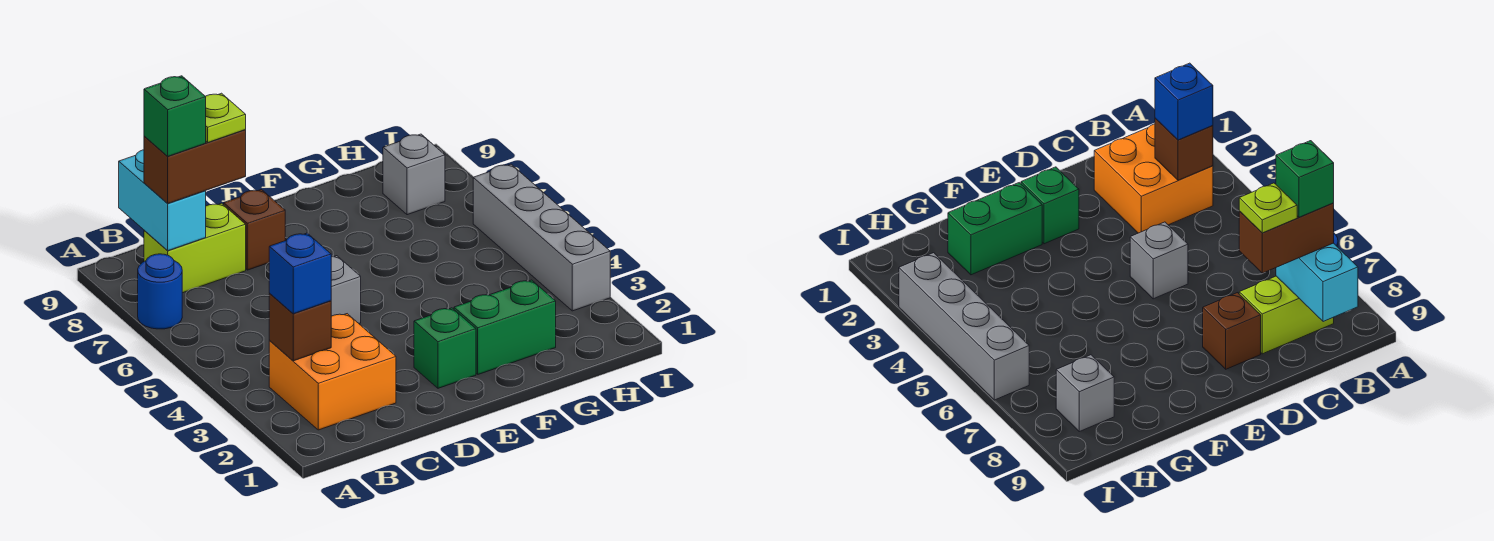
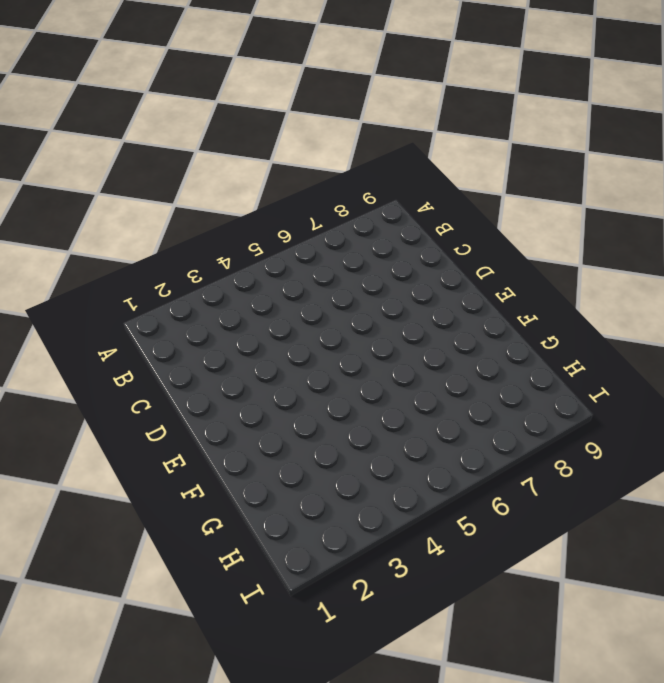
none -> blue round brick A7 level 1
none -> orange brick B2:C3 level 1
none -> lime brick B8:C8 level 1

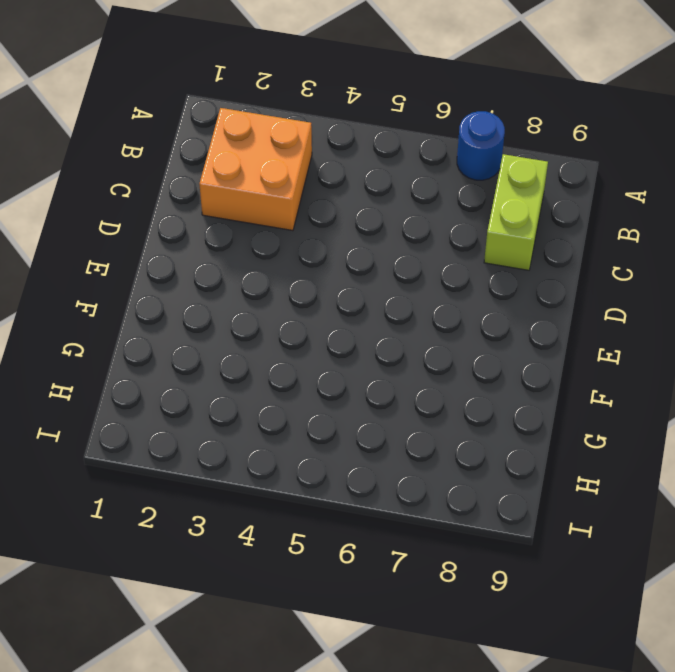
none -> grey brick D5 level 1
none -> brown brick D8 level 1
none -> green brick E2 level 1

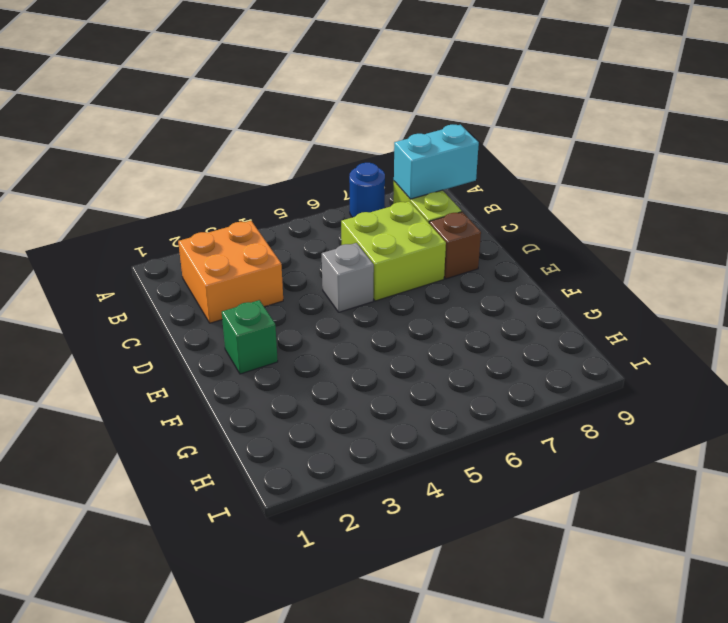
lime brick C6:D7 level 1 -> none
none -> green brick F2:G2 level 1
none -> grey brick H8 level 1
none -> grey brick I3:I6 level 1

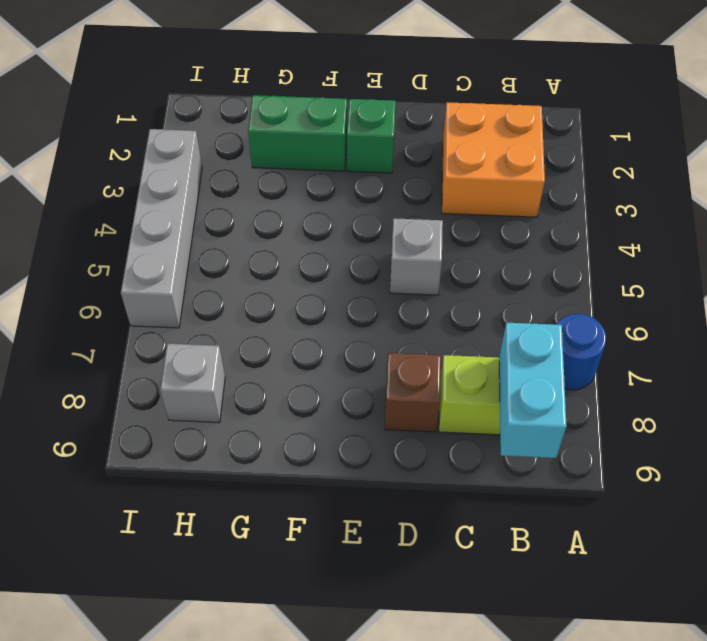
none -> brown brick B3 level 2
none -> blue brick B3 level 3
none -> brown brick B8:C8 level 3

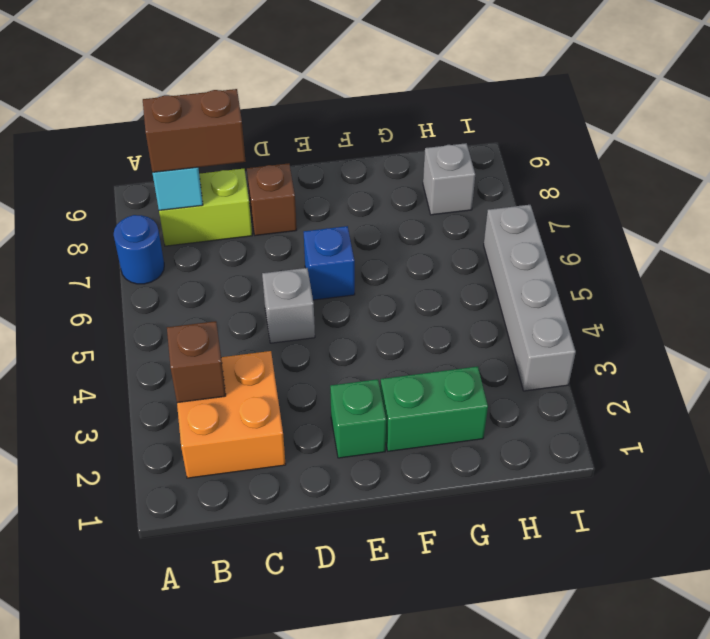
blue brick E6 level 1 -> blue brick B3 level 3
none -> green brick B8 level 4
none -> lime plate C8 level 4

